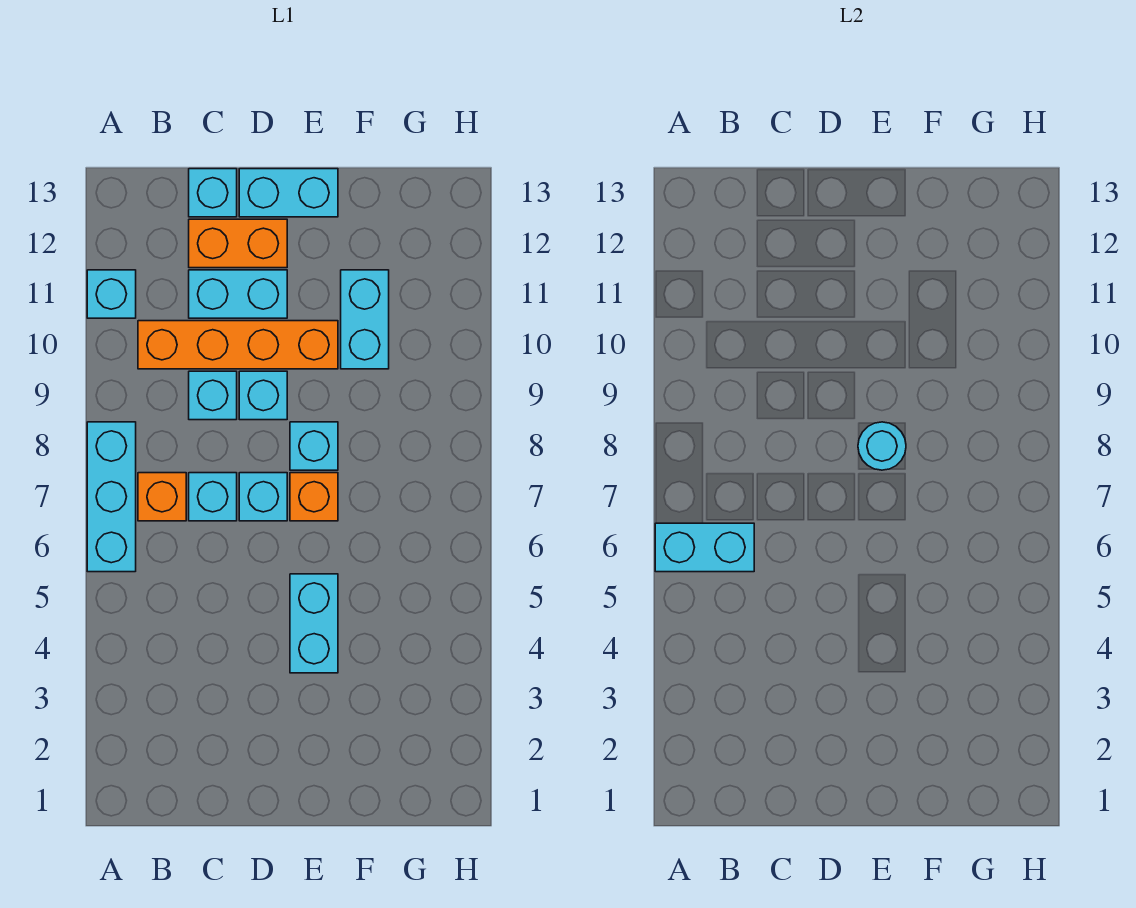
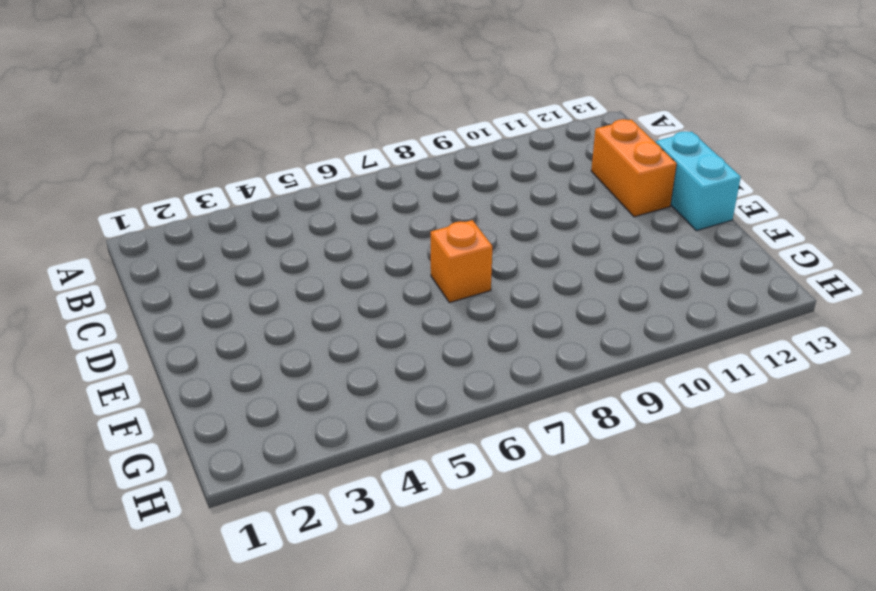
none -> cyan brick A6:A8 level 1
none -> cyan brick A11 level 1
none -> orange brick B7 level 1

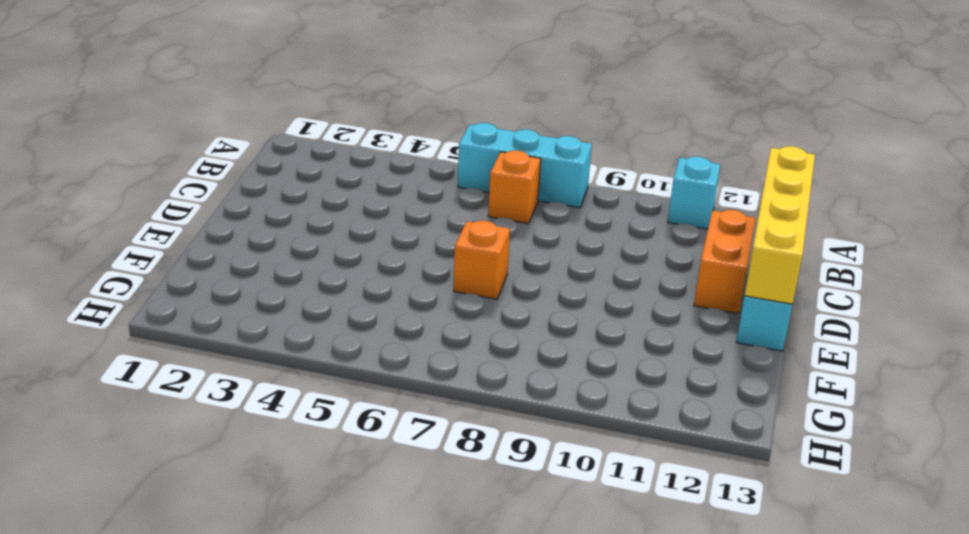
yellow brick B13:E13 level 2 -> none
none -> orange brick B10:E10 level 1
none -> cyan brick C7 level 1
none -> cyan brick C9 level 1

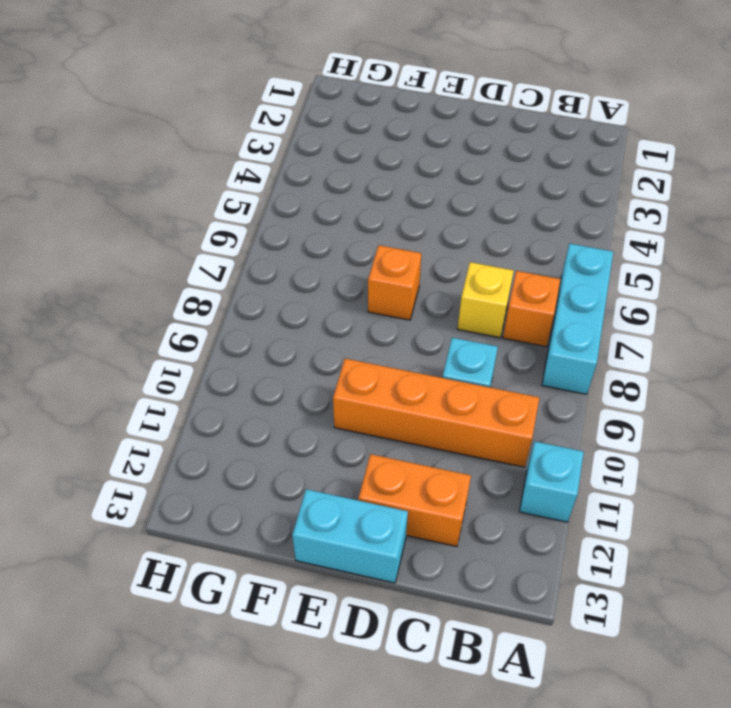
yellow brick C7 level 1 -> cyan brick C7 level 1
none -> cyan brick C11:D11 level 1
none -> cyan brick C13 level 1
none -> cyan brick D7 level 1

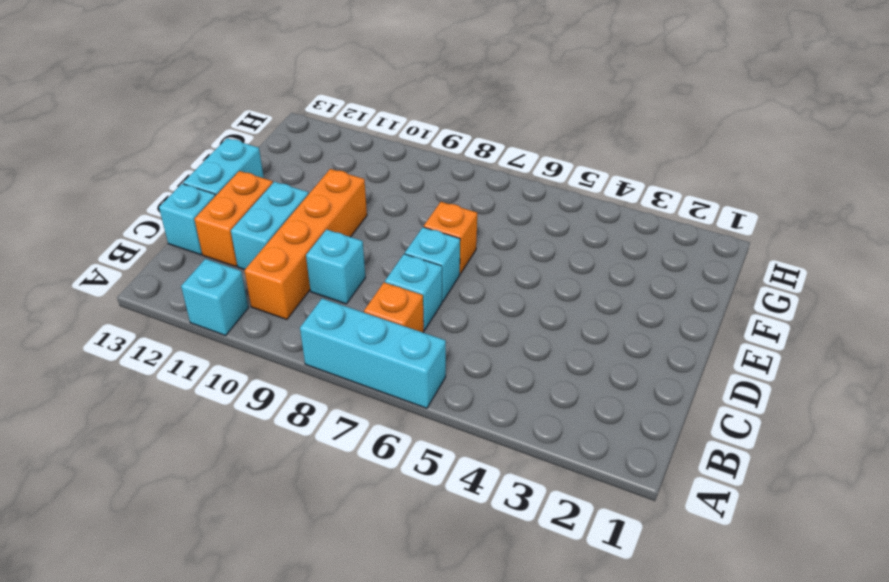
none -> cyan brick D9 level 1
none -> cyan brick E4:E5 level 1
none -> cyan brick E8 level 1

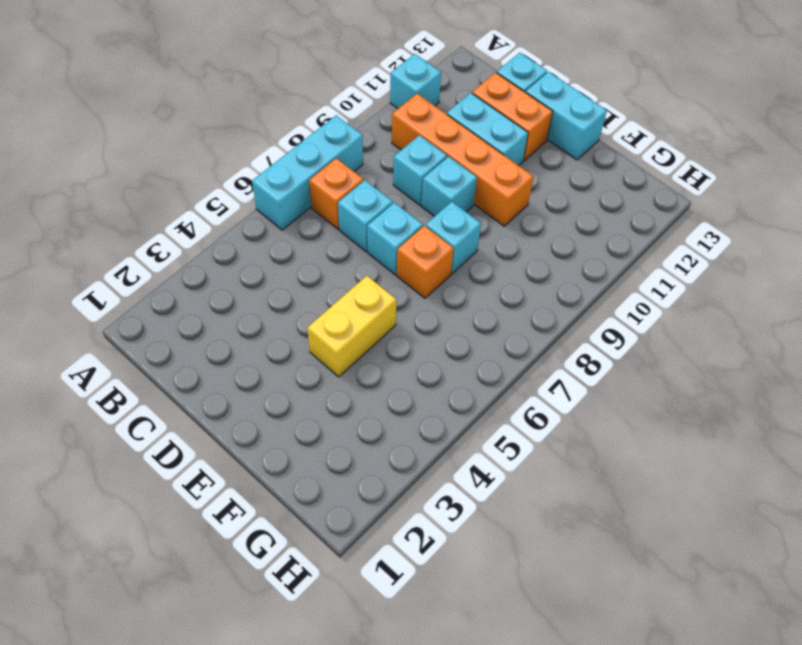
yellow brick E4:E5 level 1 -> cyan brick E4:E5 level 1
none -> cyan brick F10:F11 level 1
none -> cyan brick A6:B6 level 2
none -> cyan round brick E8 level 2

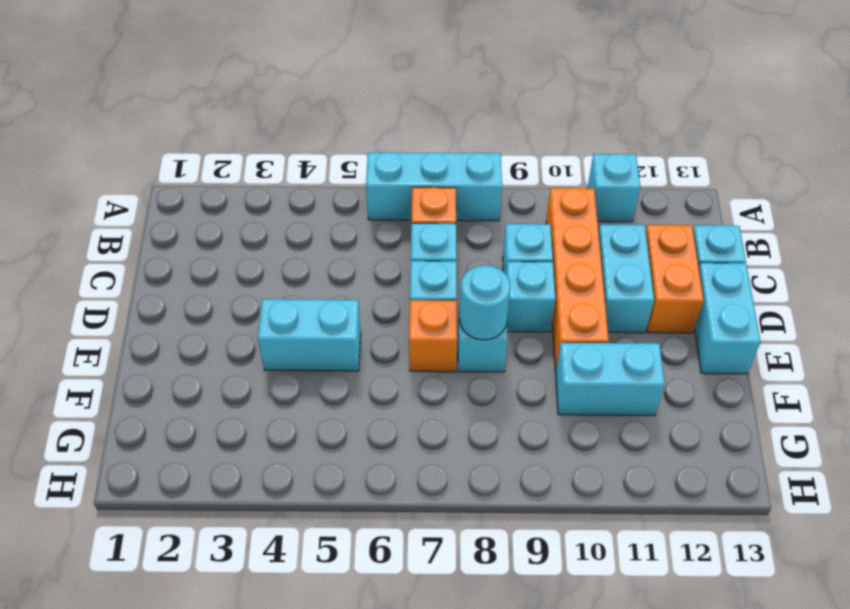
none -> cyan brick A6:B6 level 2

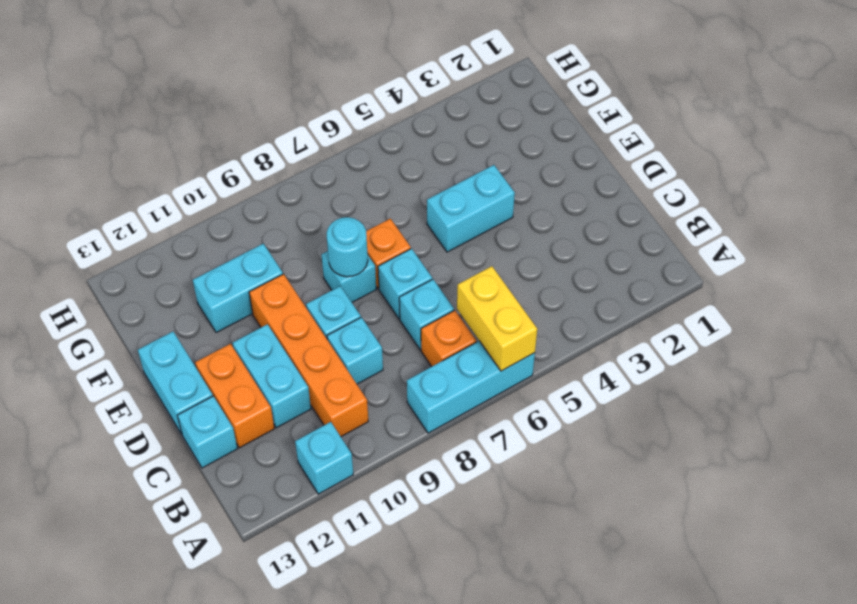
yellow brick A6:B6 level 2 -> cyan brick A6:B6 level 2

